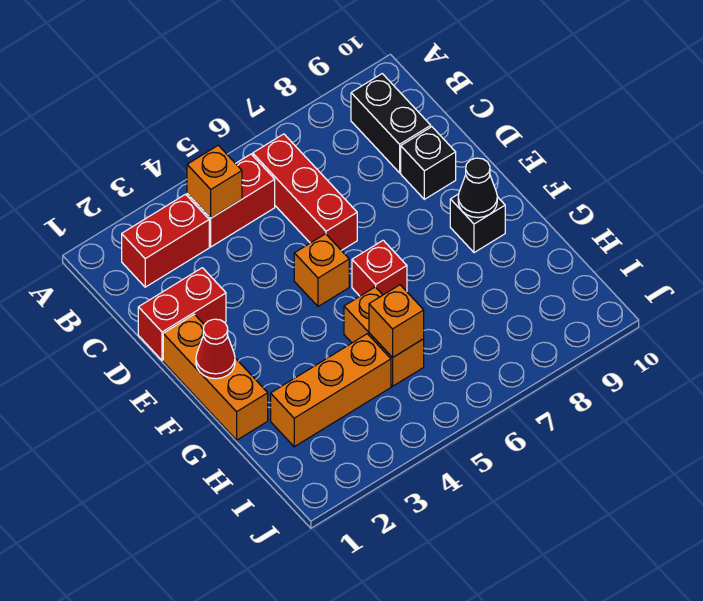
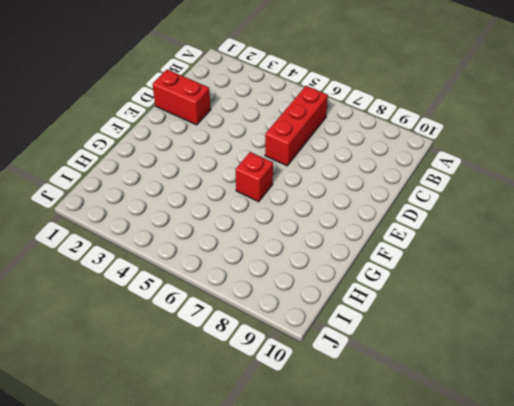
none -> red brick B2:B3 level 1
none -> red brick B4:B5 level 1
none -> black brick B9:C9 level 1

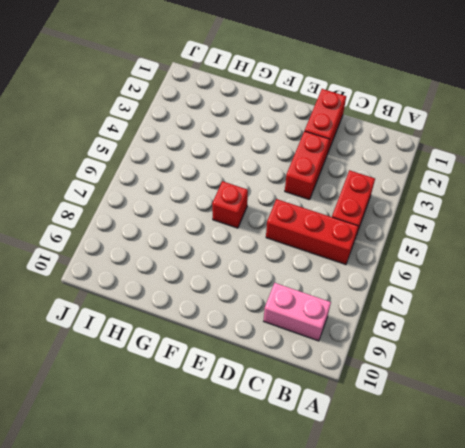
pink brick B9:C9 level 1 -> black brick B9:C9 level 1
red brick D3:D4 level 1 -> red brick B2:B3 level 1
none -> black brick D9 level 1
none -> orange brick E1:G1 level 1
none -> orange brick E5 level 1

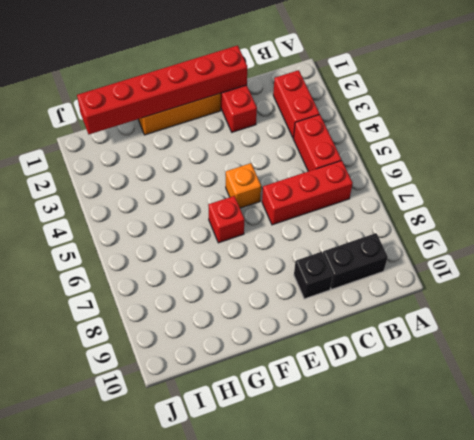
red brick D1:I1 level 2 -> red cone F1 level 2
none -> black brick F9 level 1
none -> orange brick G5:H5 level 1
none -> orange brick H2:H4 level 1

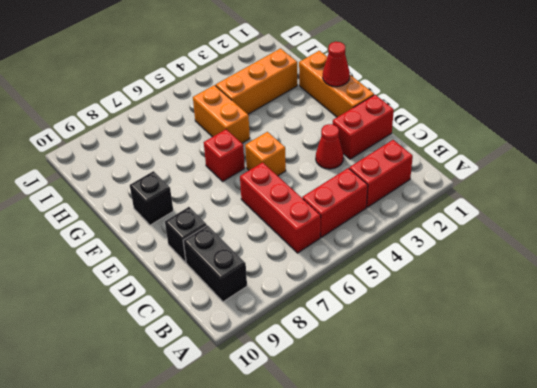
red cone D3 level 1 -> none
none -> orange brick B4 level 2
none -> black cone F9 level 2
none -> orange brick H5 level 2

